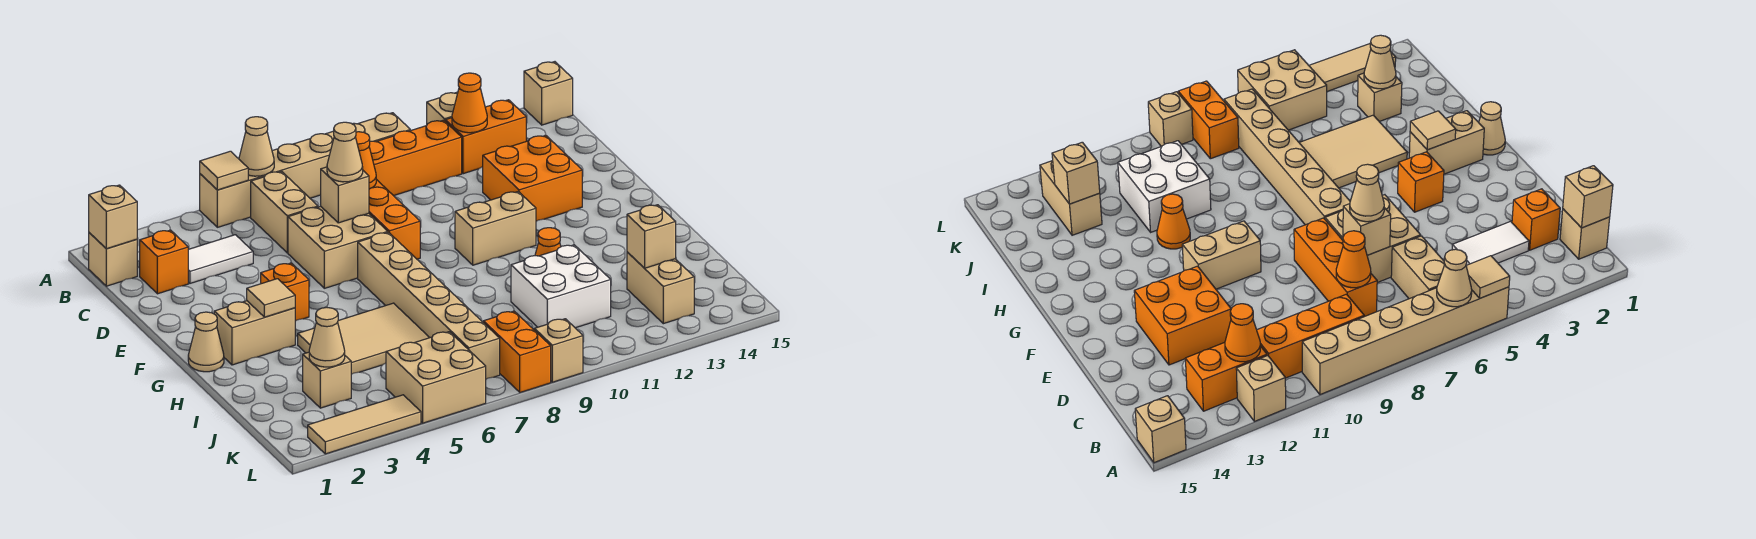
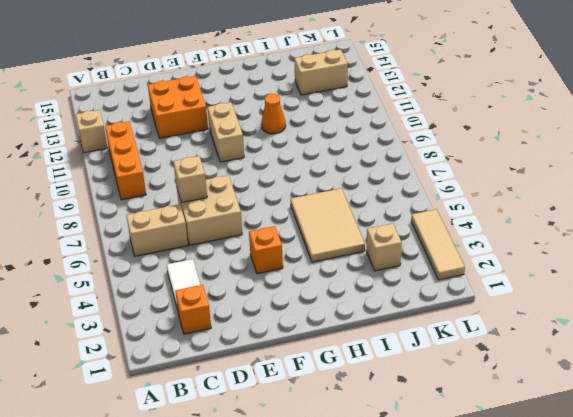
none -> tan brick A5:A10 level 1
none -> tan brick A15 level 1
none -> tan brick B1 level 1
none -> orange brick B12:B13 level 1

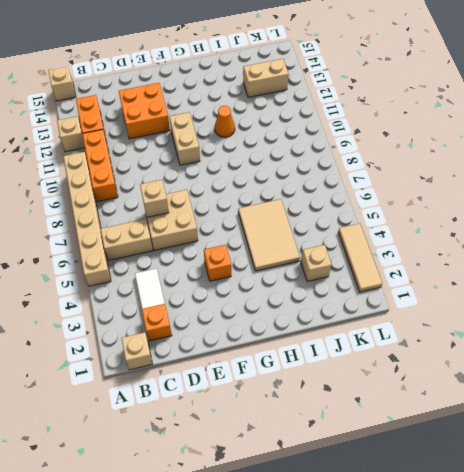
none -> orange brick C8:E8 level 1
none -> tan brick F7:K7 level 1
none -> tan cone G1 level 1
none -> tan brick G2:G3 level 1

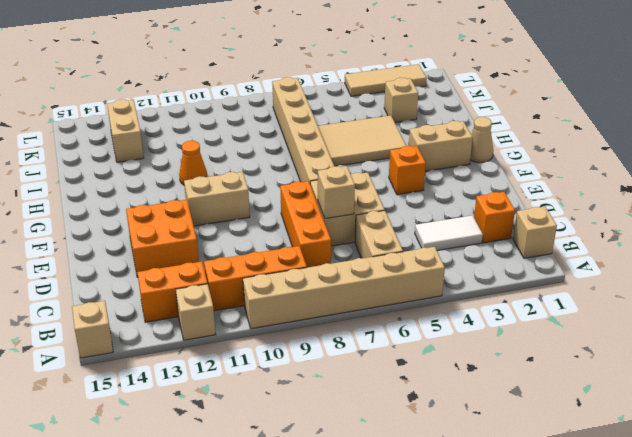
none -> white brick I10:J11 level 1
none -> tan brick K5:L6 level 1
none -> orange brick K8:L8 level 1
none -> tan brick L9 level 1

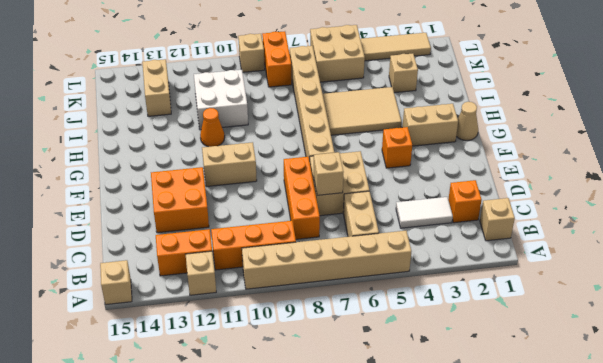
none -> tan tile A5 level 2
none -> tan cone A6 level 2
none -> tan brick B1 level 2
none -> orange cone B12 level 2

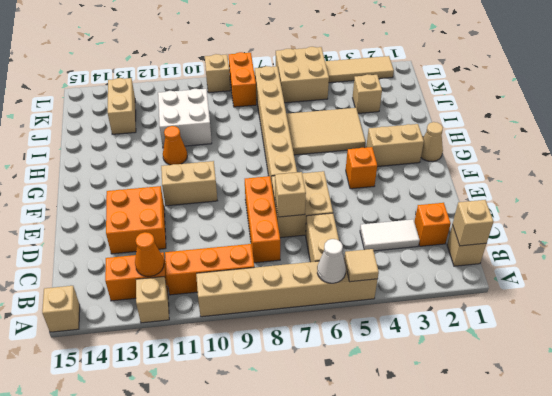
white cone A6 level 2 -> tan cone A6 level 2
none -> orange cone C8 level 2
none -> tan tile G3 level 2
none -> tan cone J3 level 2
none -> tan brick J13 level 2

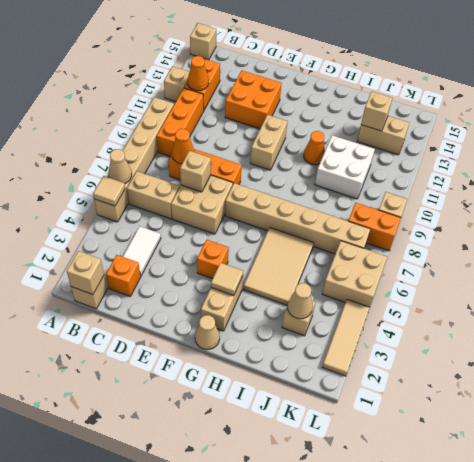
none -> tan cone D7 level 3

